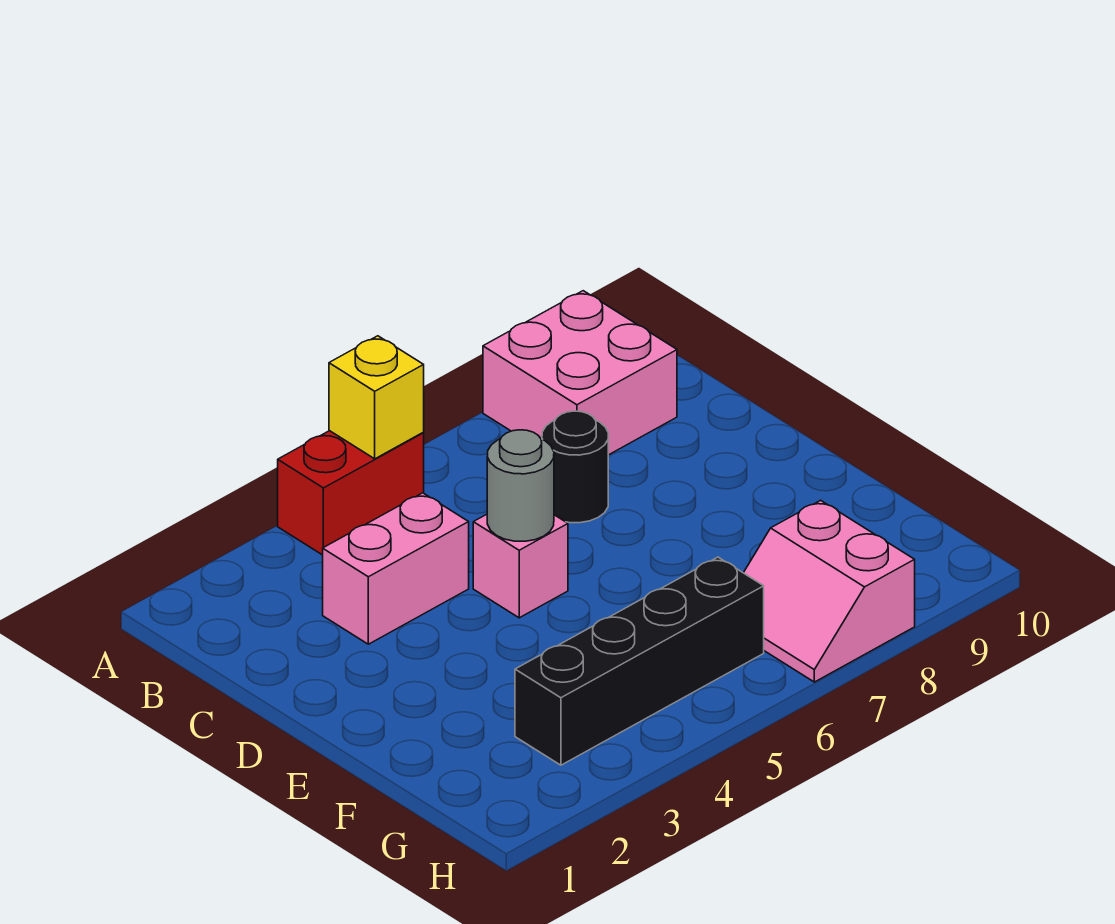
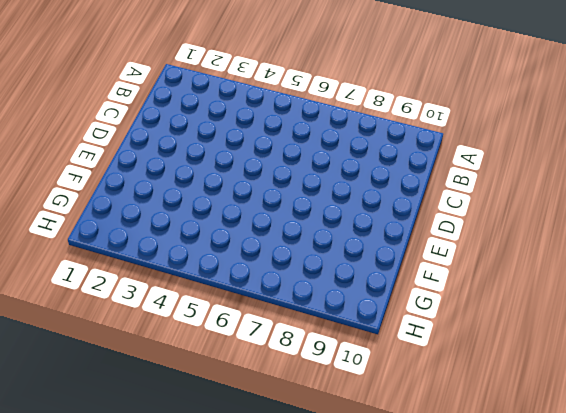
none -> red brick A4:A5 level 1
none -> pink brick A8:B9 level 1

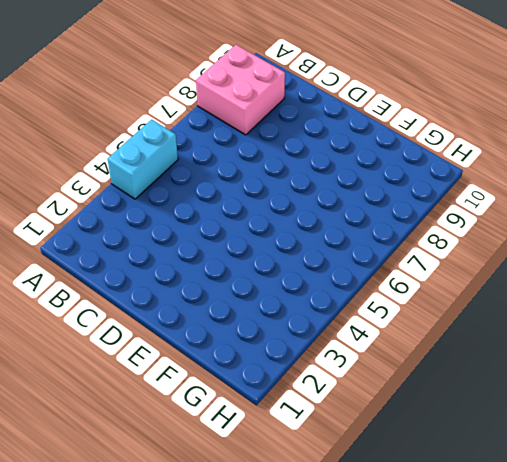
cyan brick A4:A5 level 1 -> red brick A4:A5 level 1
none -> pink brick C3:C4 level 1
none -> black round brick C7 level 1

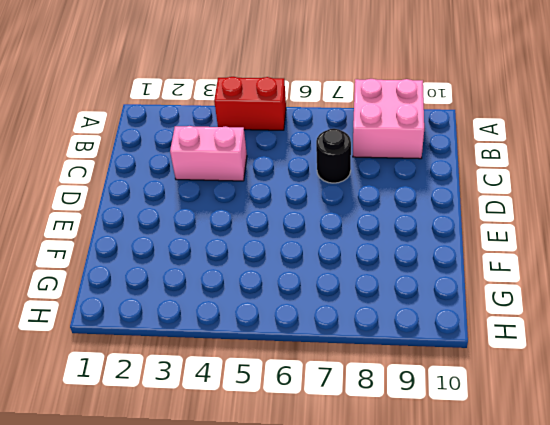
none -> pink brick D5 level 1
none -> black brick G3:G6 level 1

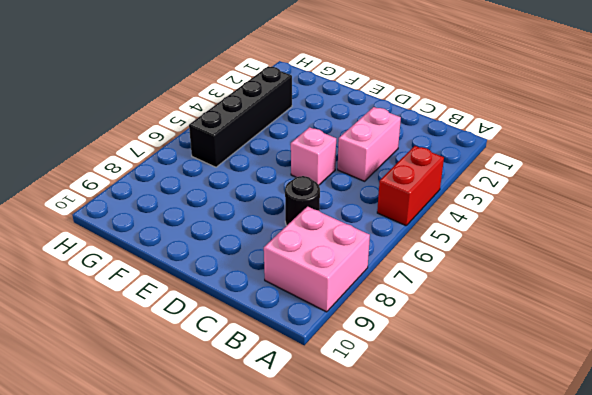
none -> pink slope G7:H8 level 1 top 8
none -> yellow brick A5 level 2

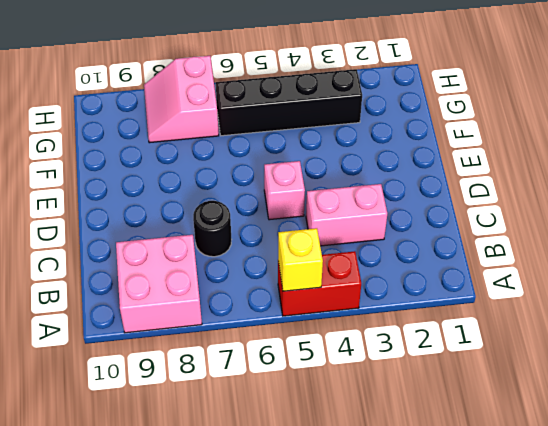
pink slope G7:H8 level 1 top 7 -> pink slope G7:H8 level 1 top 8
none -> grey round brick D5 level 2

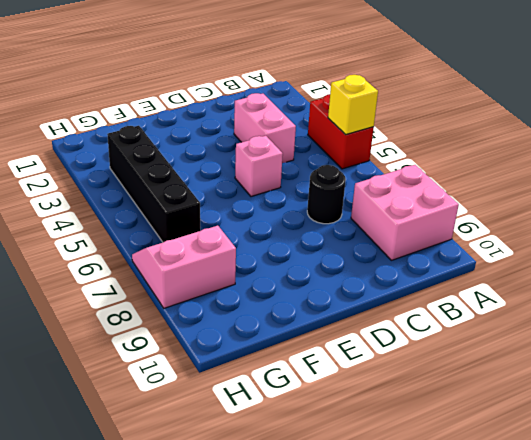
none -> grey round brick D5 level 2

